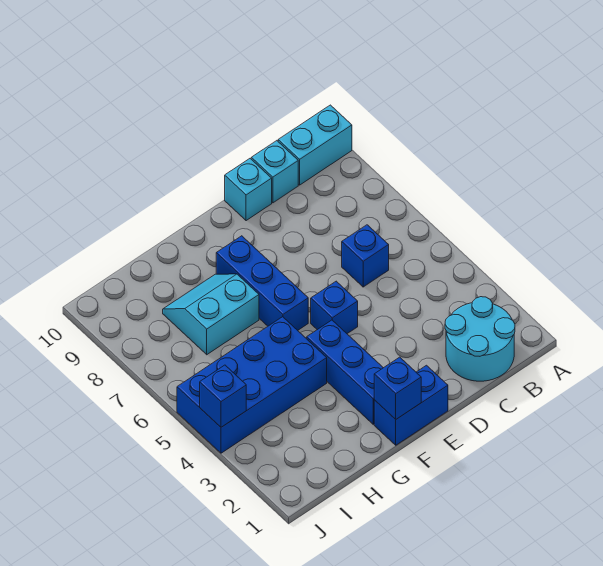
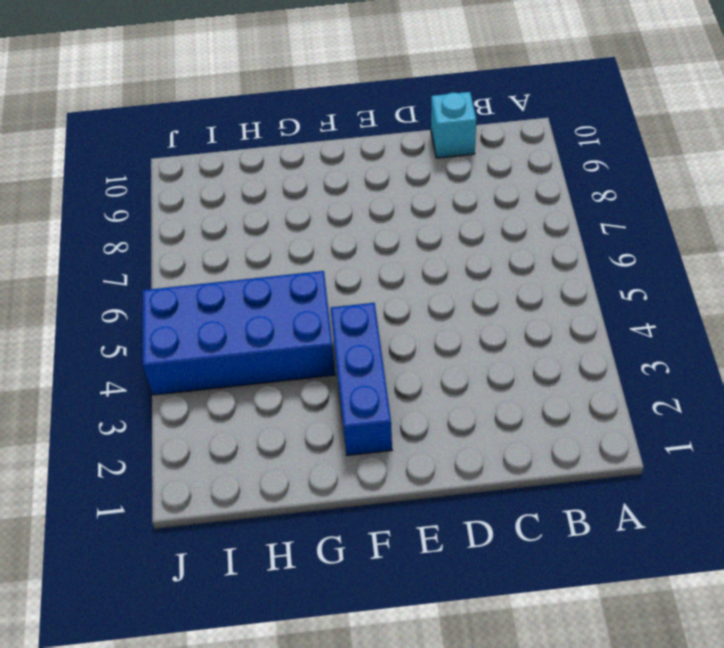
none -> cyan brick A10:B10 level 1
none -> cyan round brick B1:C2 level 1
none -> blue brick C6 level 1

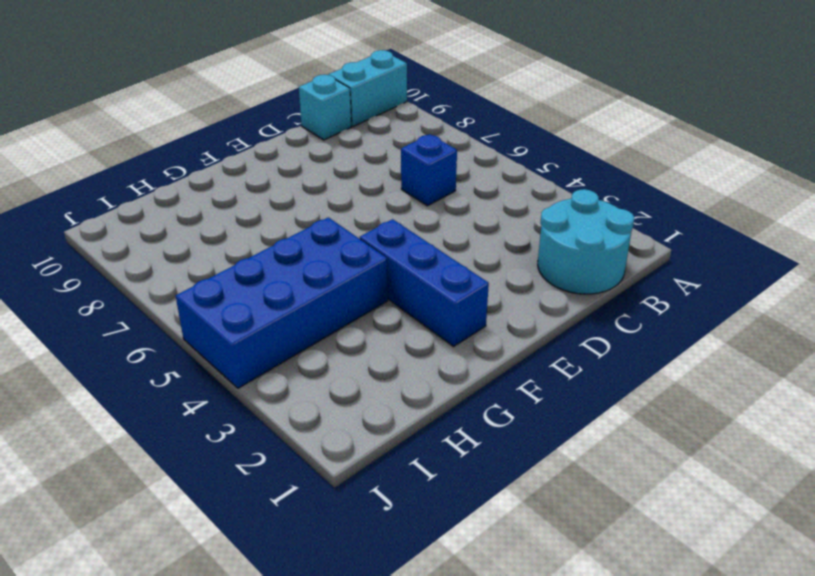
none -> cyan brick D10 level 1
none -> blue brick E1:F1 level 1
none -> blue brick E5 level 1

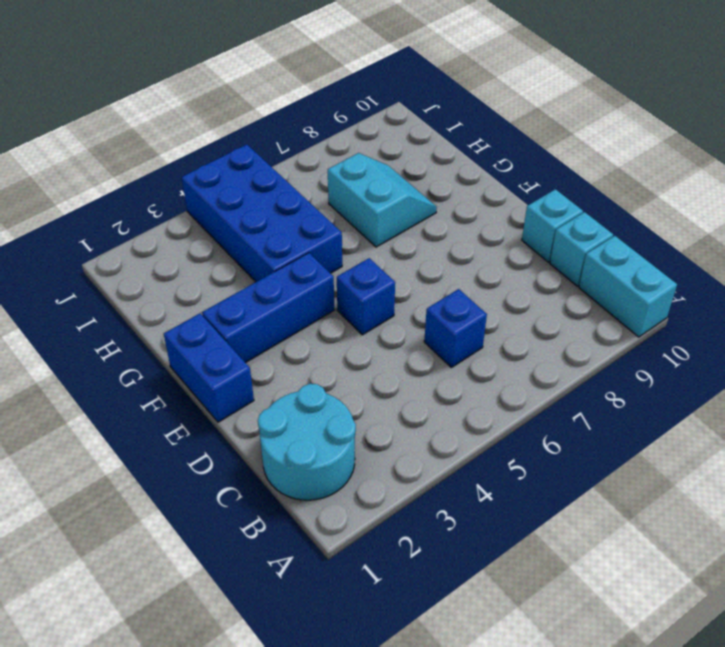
none -> blue brick F6:F8 level 1
none -> blue brick F1 level 2
none -> blue brick J4 level 2

